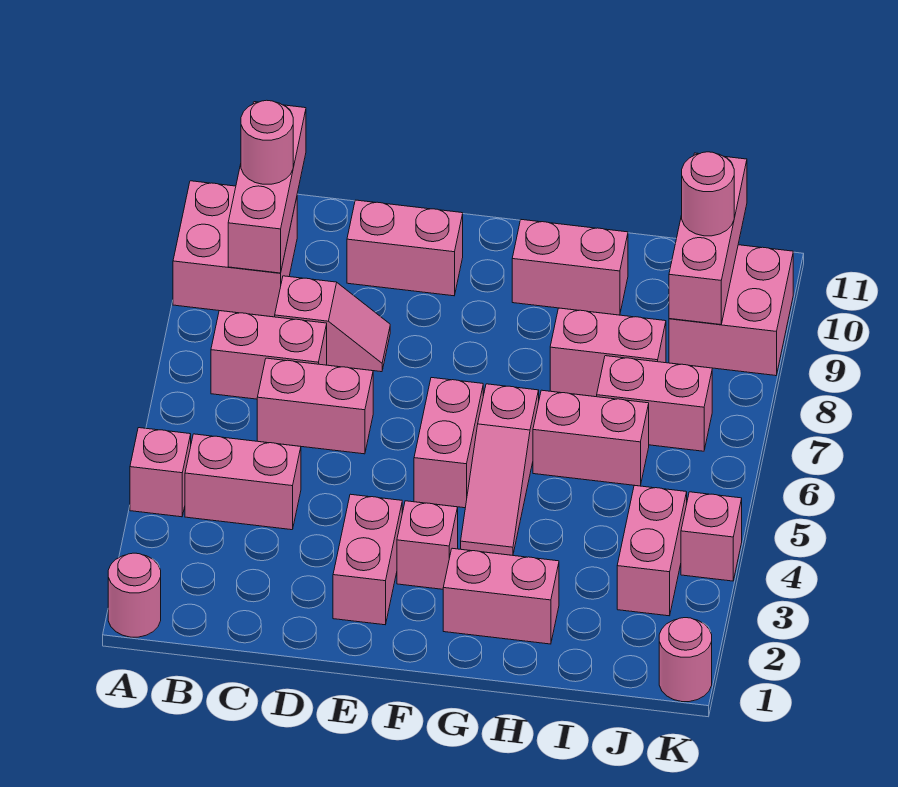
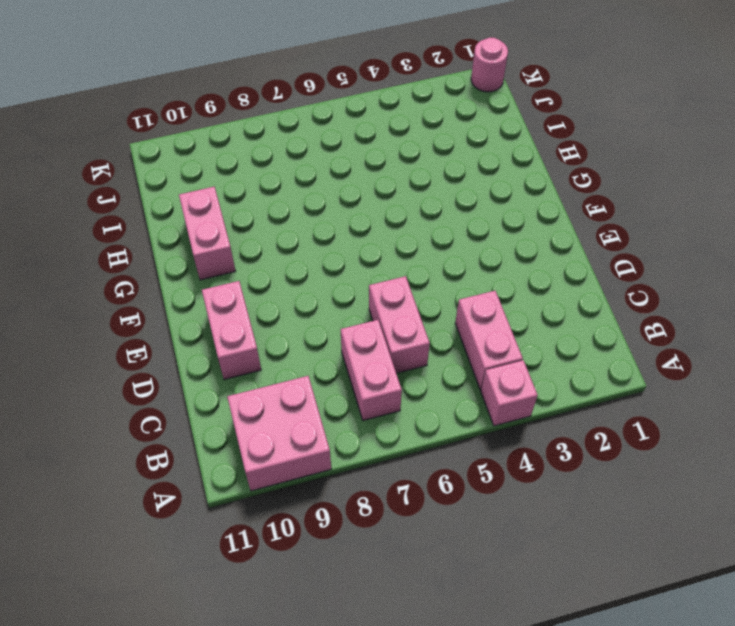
none -> pink round brick A1 level 1
none -> pink slope C8:D8 level 1 top C
none -> pink brick E2:E3 level 1

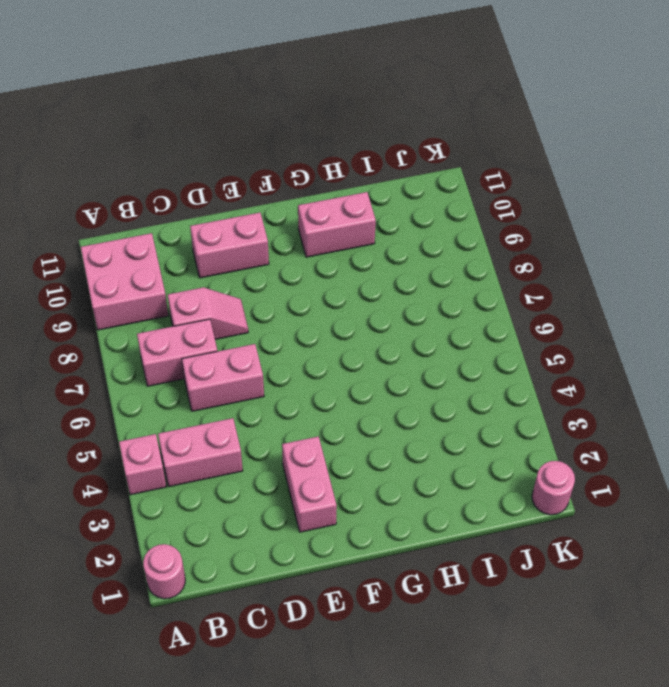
none -> pink brick F3 level 1
none -> pink brick F5:F6 level 1
none -> pink brick G2:H2 level 1

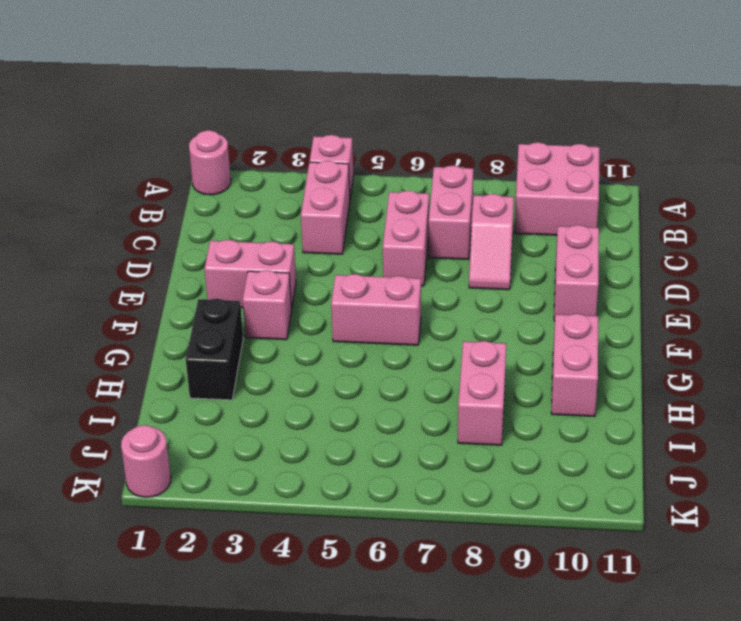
black brick G2:H2 level 1 -> pink brick G2:H2 level 1
none -> pink slope G4:G6 level 1 top 6
none -> pink brick H6:I6 level 1
none -> pink brick I7:J7 level 1

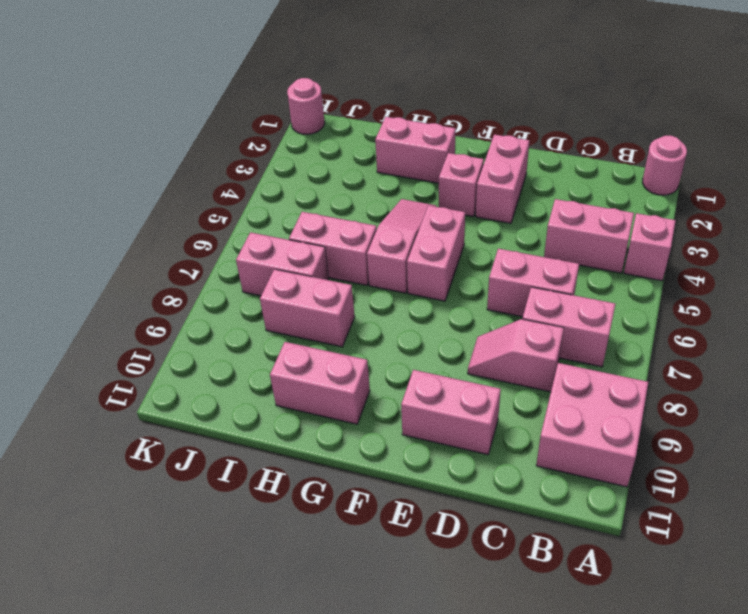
none -> pink brick J3:J4 level 1
none -> pink brick J9:K10 level 1
none -> pink brick K4 level 1

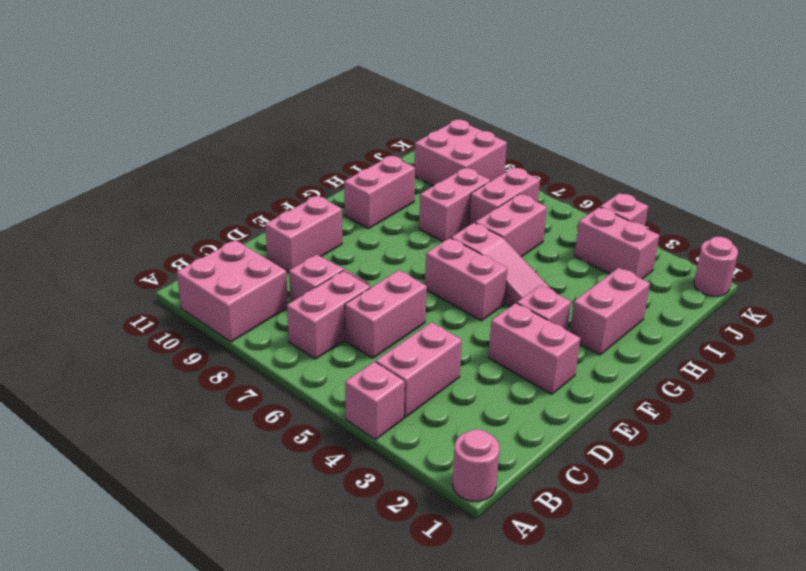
none -> pink brick B9:B11 level 2
none -> pink brick J9:J11 level 2
none -> pink round brick B10 level 3

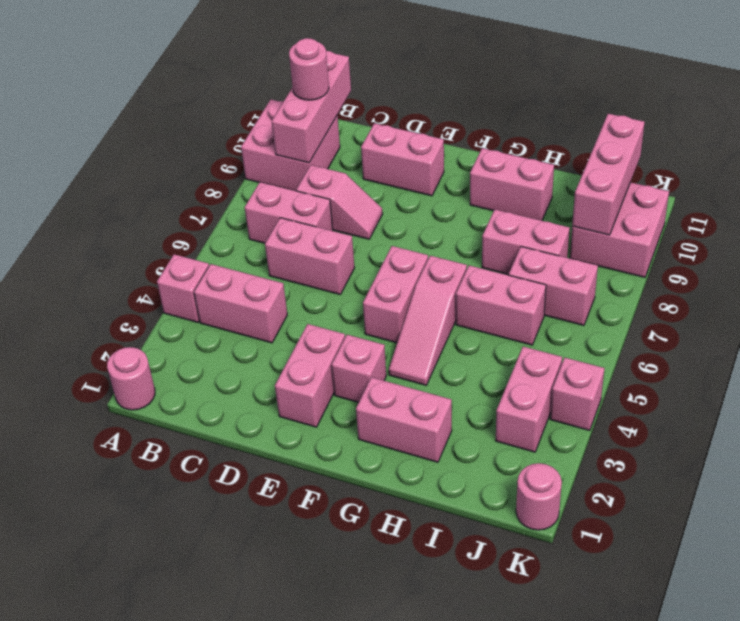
none -> pink round brick J10 level 3

